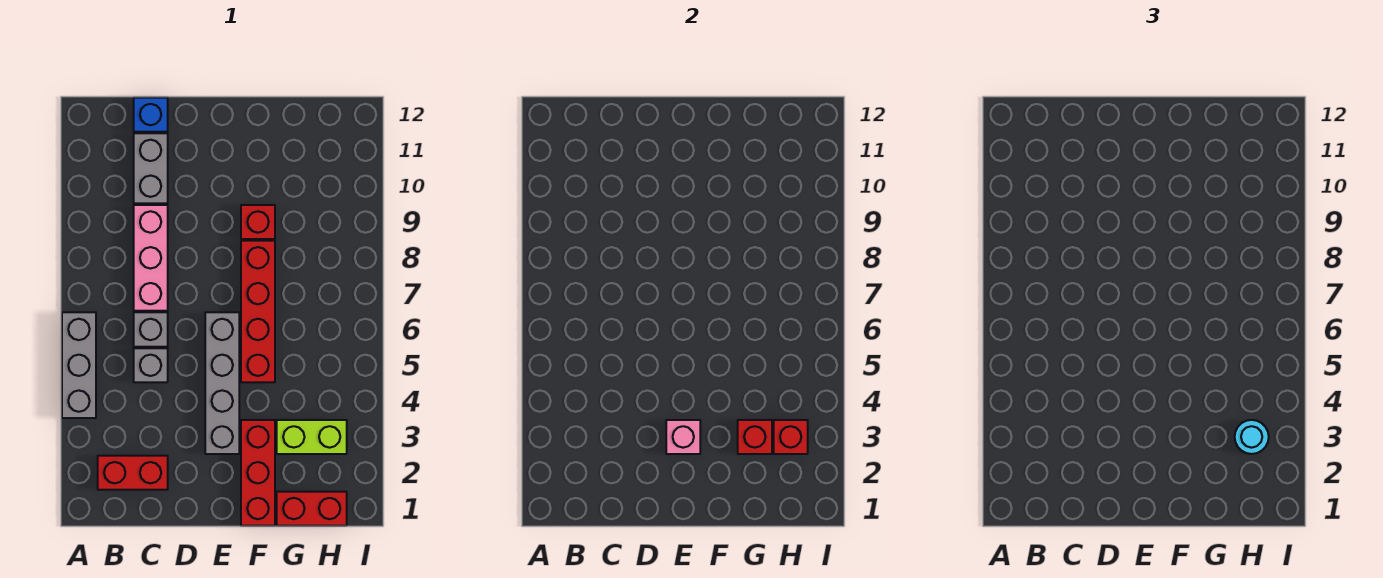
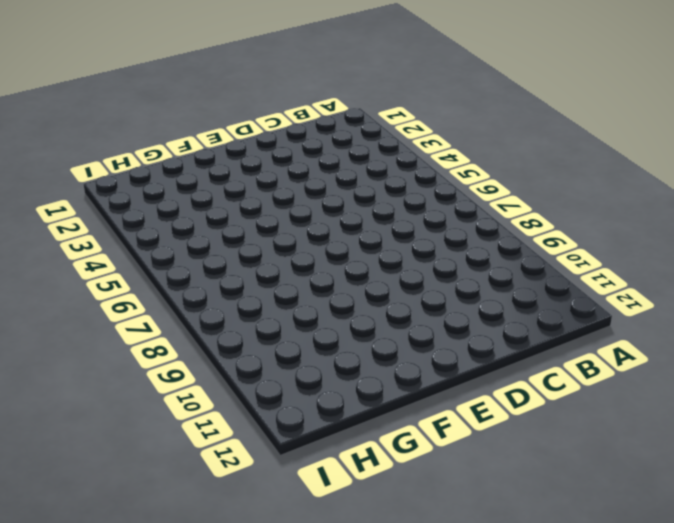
none -> grey brick A4:A6 level 1
none -> red brick B2:C2 level 1
none -> grey brick C5 level 1

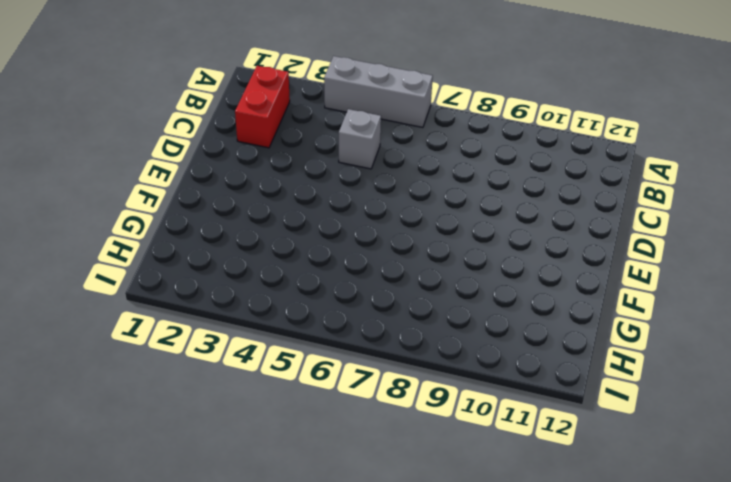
none -> grey brick C6 level 1
none -> pink brick C7:C9 level 1
none -> grey brick C10:C11 level 1

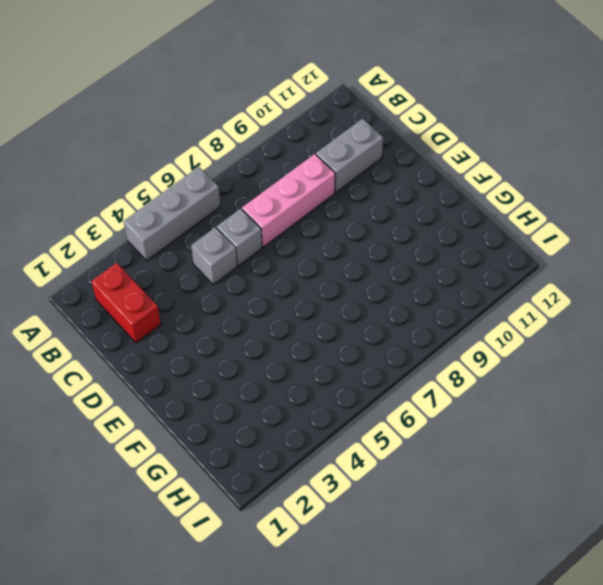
none -> blue brick C12 level 1
none -> grey brick E3:E6 level 1
none -> red brick F1:F3 level 1

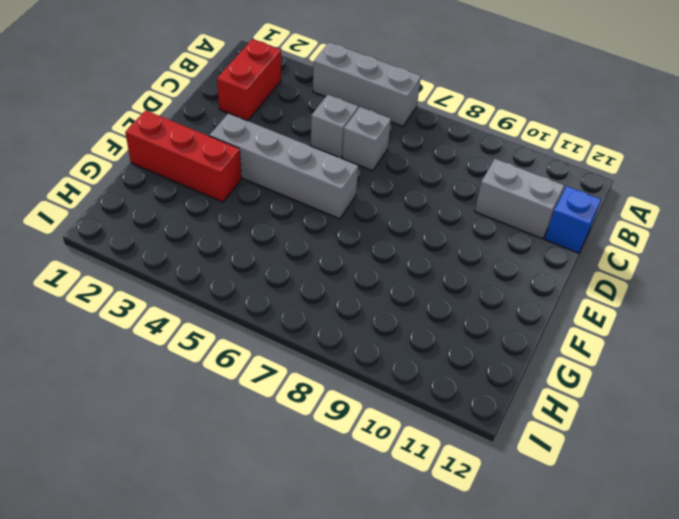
none -> pink brick C7:C9 level 1
none -> red brick F5:F8 level 1
none -> red brick F9 level 1

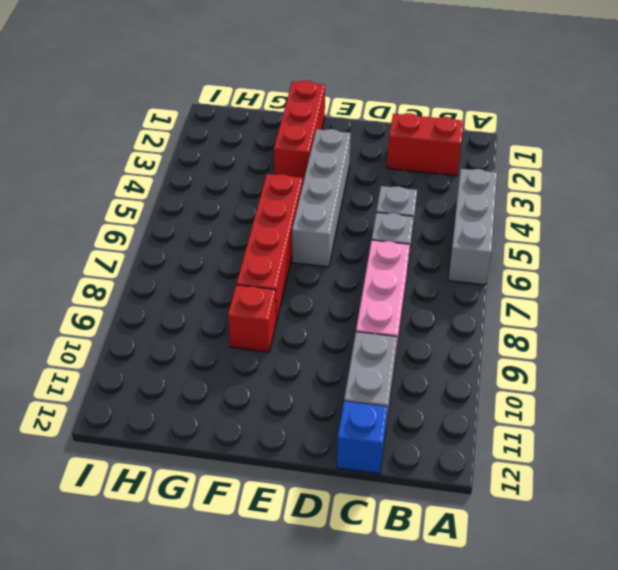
none -> red brick G1:H1 level 1
none -> lime brick G3:H3 level 1
none -> pink brick E3 level 2

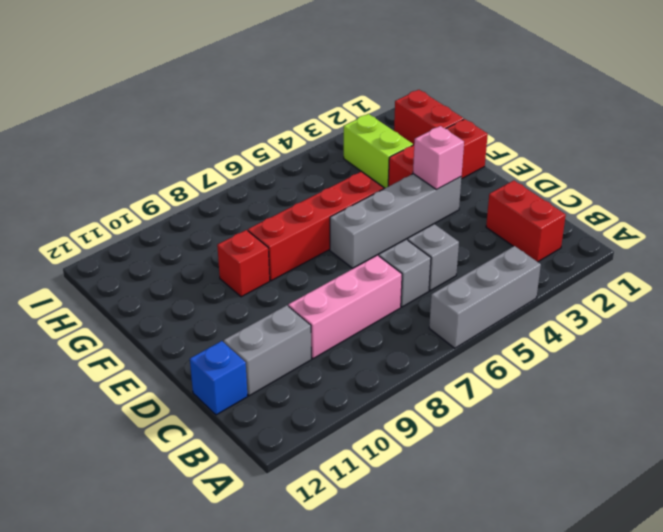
none -> red brick G3 level 2
none -> red brick H3 level 2
none -> cyan round brick H3 level 3

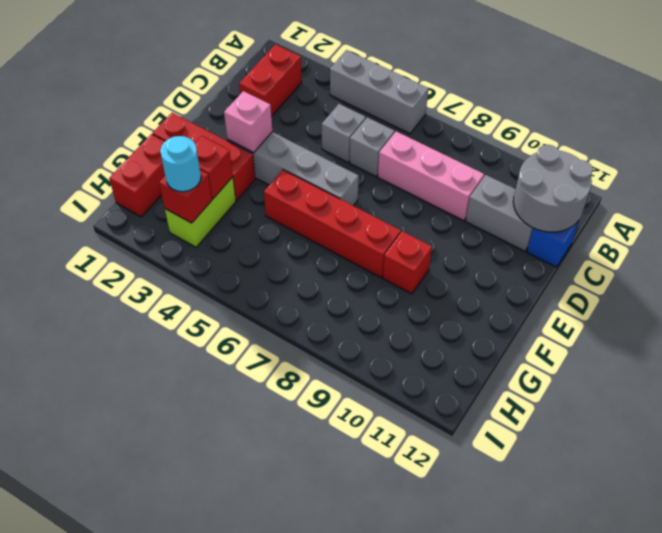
grey round brick B11:C12 level 2 -> none

